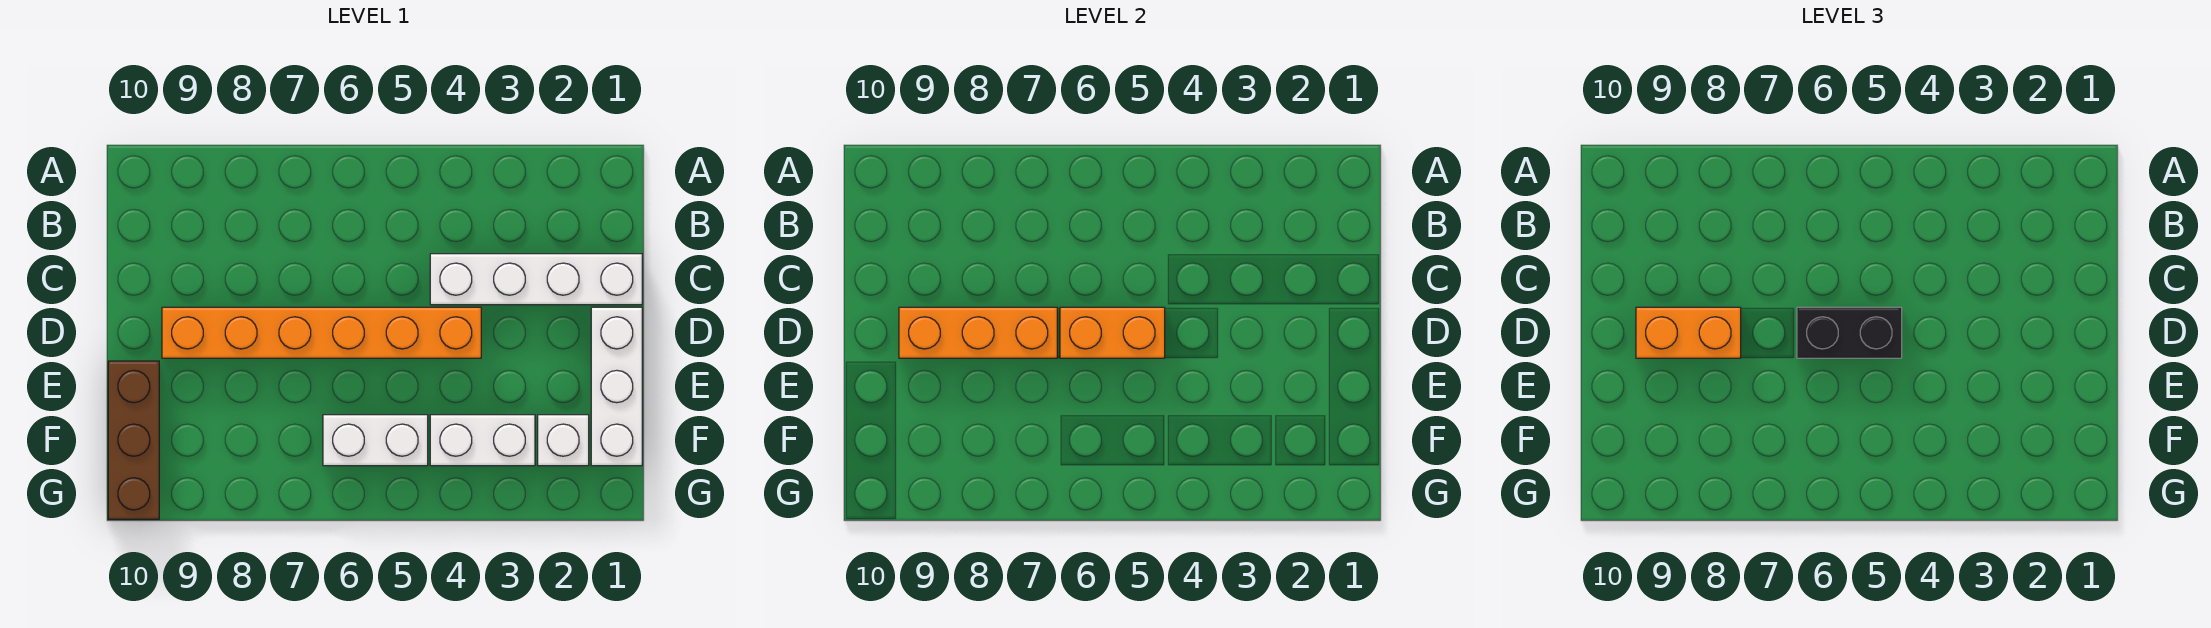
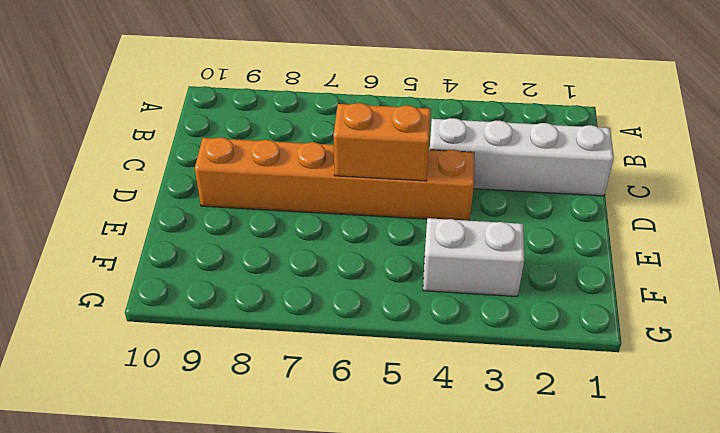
none -> white brick D1:F1 level 1
none -> brown brick E10:G10 level 1

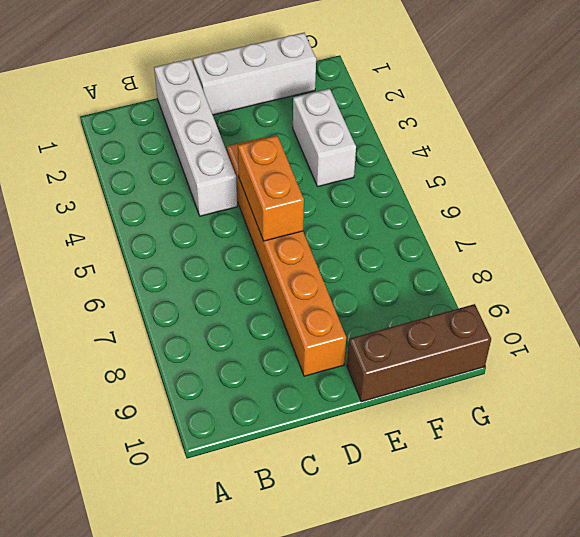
none -> white brick F2 level 1
none -> white brick F5:F6 level 1

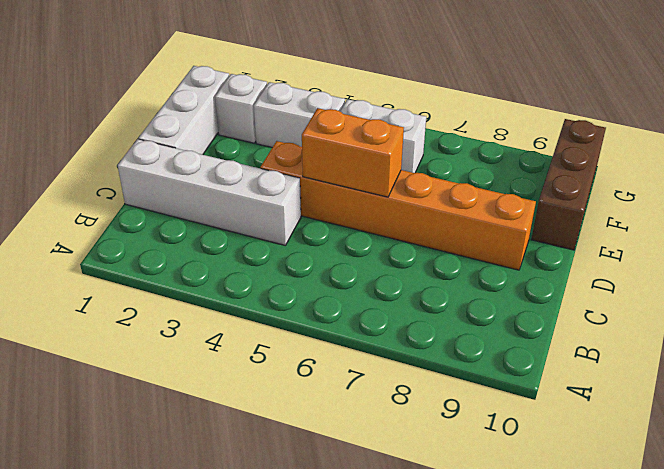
none -> orange brick D7:D9 level 2
none -> black brick D5:D6 level 3

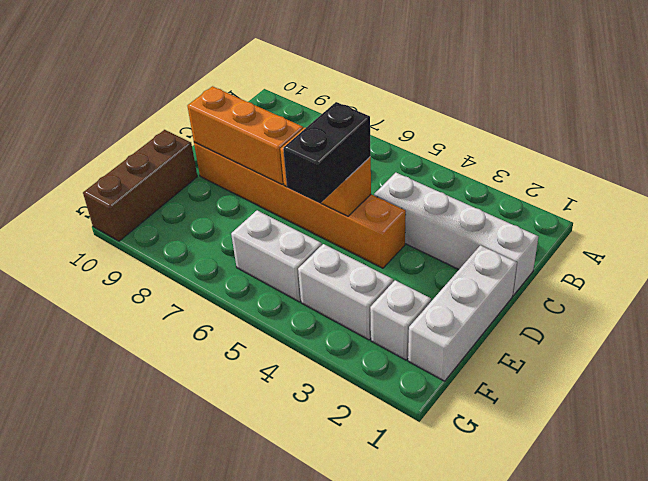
black brick D5:E5 level 3 -> black brick D5:D6 level 3
none -> orange brick D8:D9 level 3

